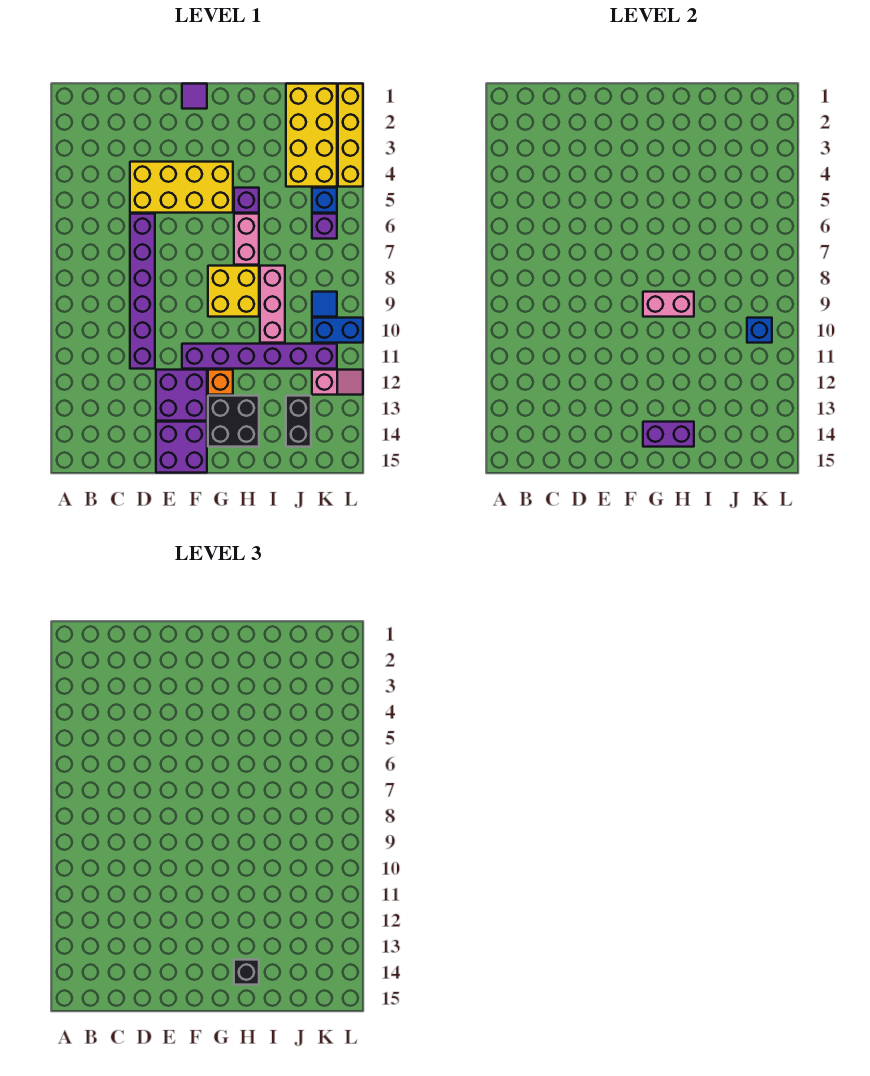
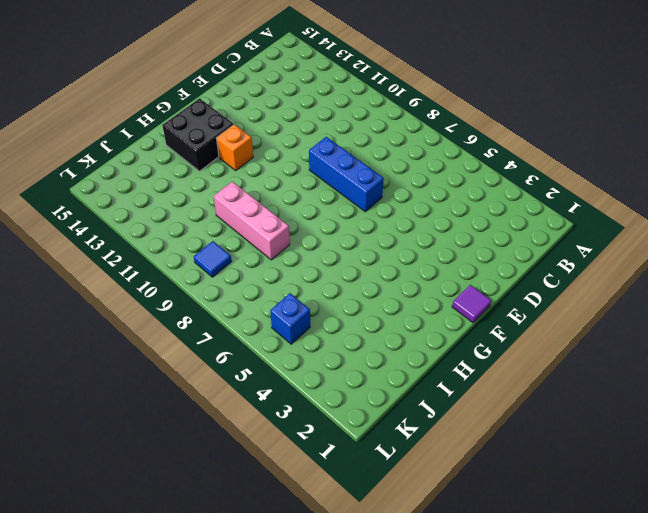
blue brick E7:E9 level 1 -> none
none -> yellow brick D4:G5 level 1
none -> purple brick D6:D11 level 1
none -> purple brick E12:F13 level 1

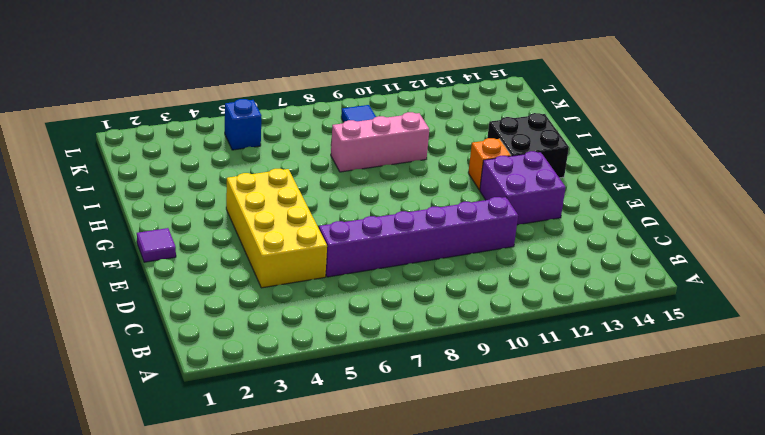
none -> purple brick E14:F15 level 1
none -> purple brick F11:K11 level 1
none -> yellow brick G8:H9 level 1

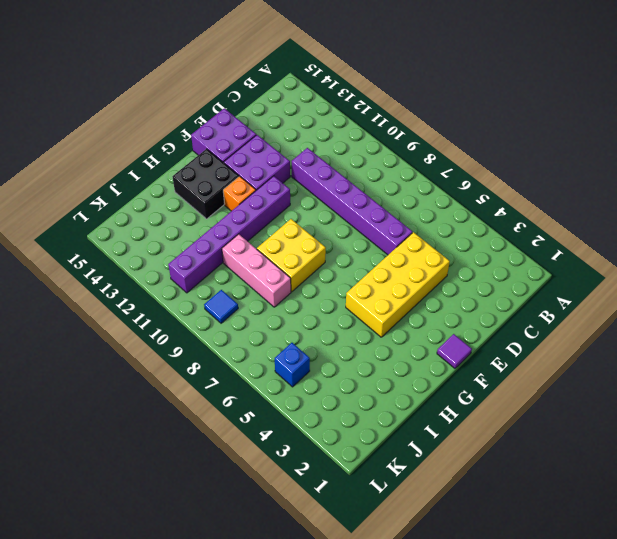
none -> purple brick H5 level 1
none -> pink brick H6:H7 level 1
none -> yellow brick J1:K4 level 1

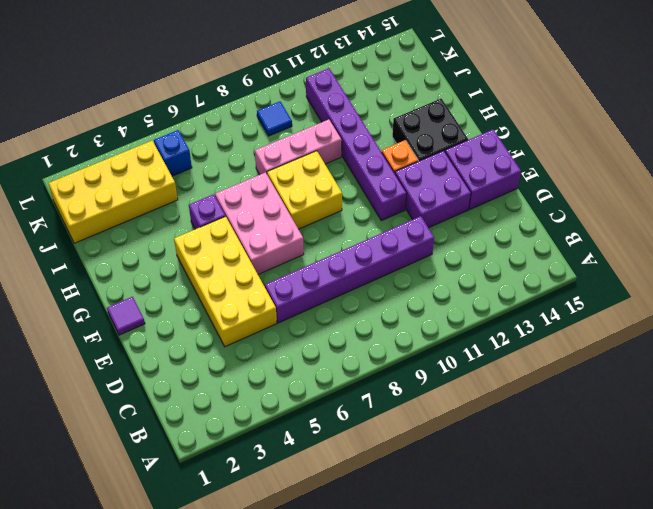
pink brick F6:H7 level 1 -> pink brick H6:H7 level 1
none -> black brick J13:J14 level 1
none -> purple brick K6 level 1
none -> blue brick K10:L10 level 1

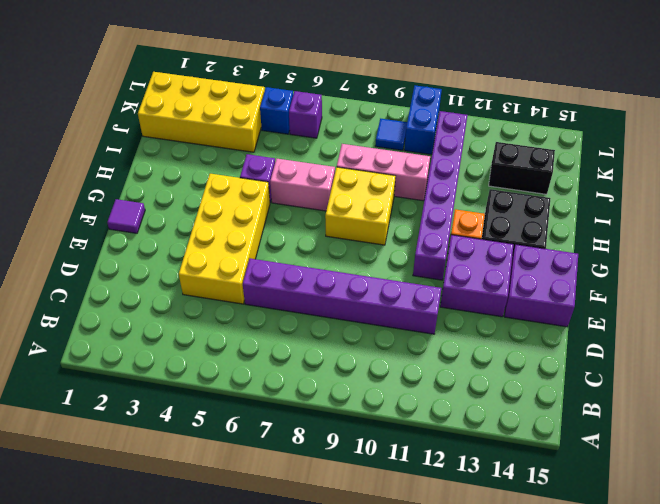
none -> pink slope K12:L12 level 1 top K
none -> yellow brick L1:L4 level 1
none -> pink brick G9:H9 level 2

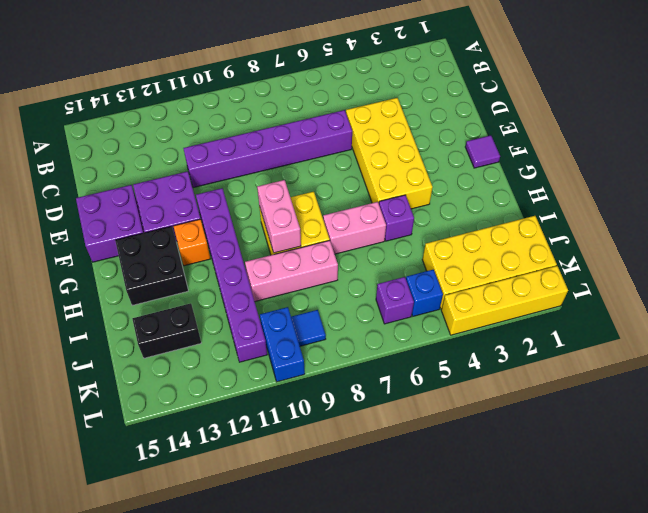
none -> pink slope K12:L12 level 1 top K
none -> purple brick G14:H14 level 2
none -> blue brick K10 level 2

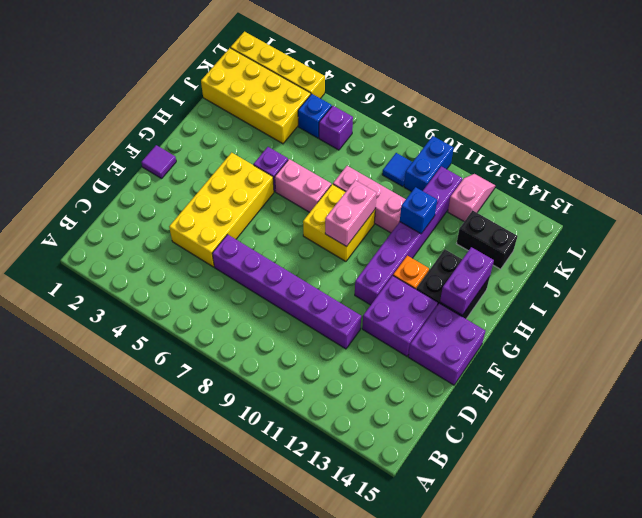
blue brick I11 level 2 -> blue brick K10 level 2
none -> black brick H14 level 3

